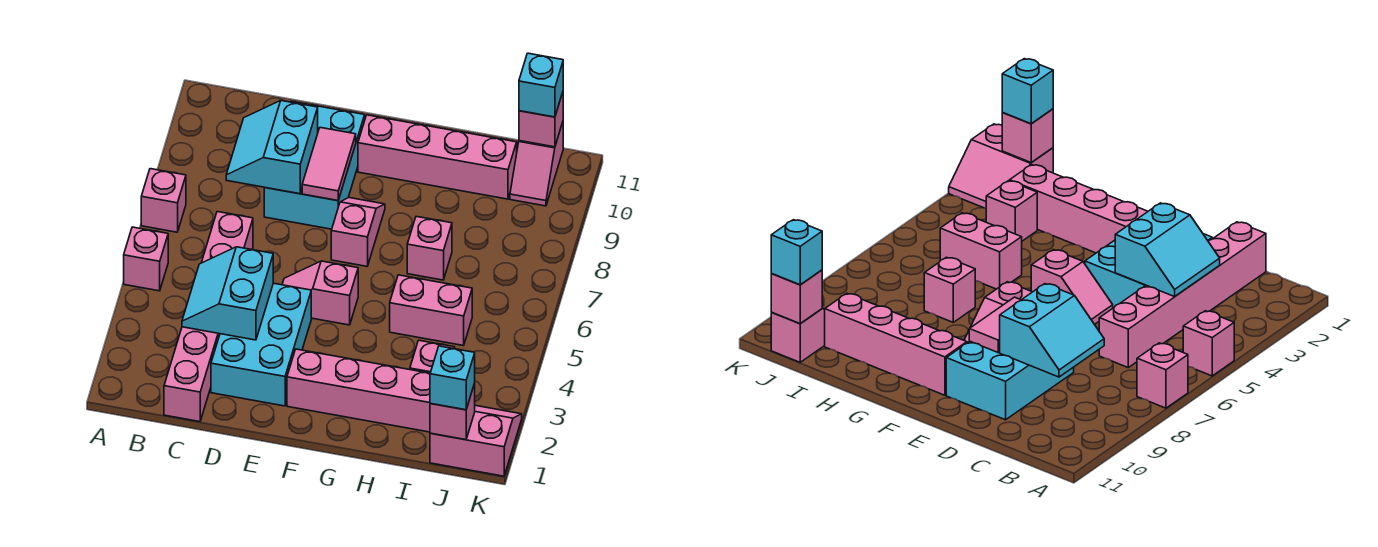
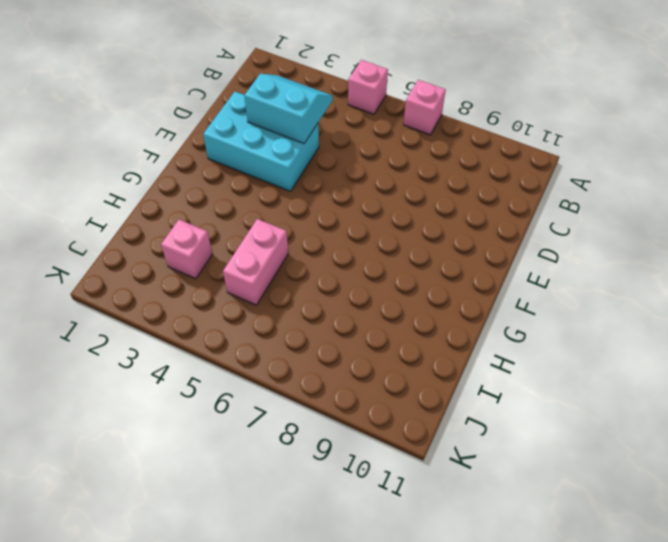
none -> pink brick C1:C6 level 1
none -> cyan brick D8:E10 level 1
none -> pink slope E5:F5 level 1 top F

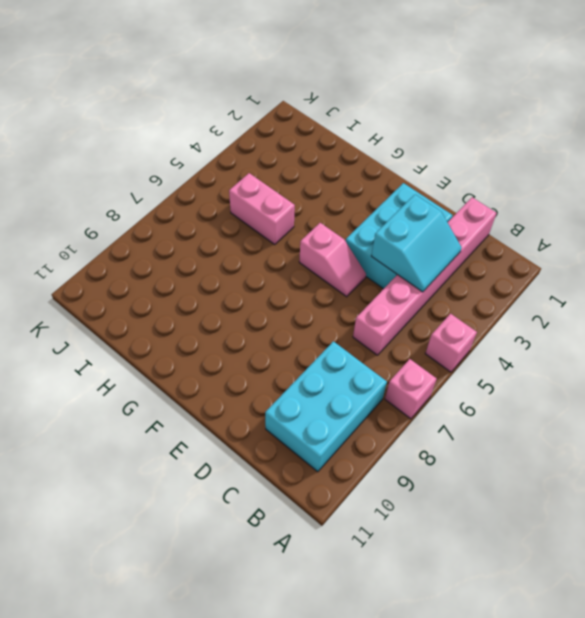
cyan brick B8:C10 level 1 -> cyan brick D8:E10 level 1
none -> pink brick F2:I2 level 1
none -> pink slope F7:F8 level 1 top 7
none -> pink brick F10:I10 level 1

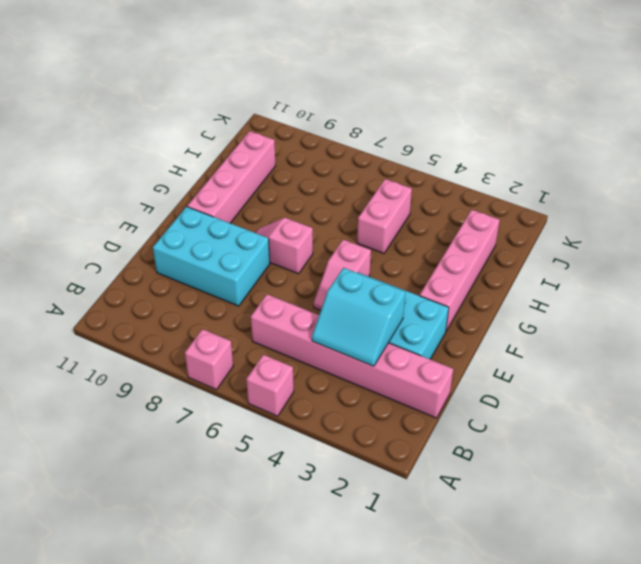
none -> pink brick H7 level 1
none -> pink brick I3 level 1
none -> pink slope J1:K2 level 1 top 1

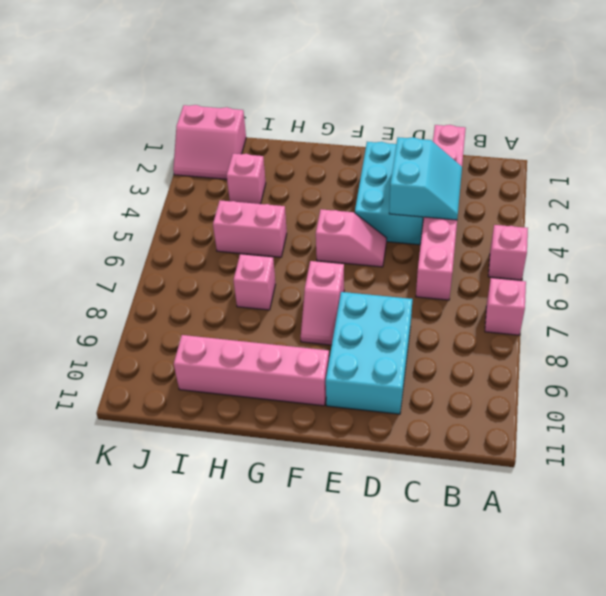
none -> pink brick F2:I2 level 1
none -> pink slope J10:J11 level 1 top 11
none -> cyan slope C8:D9 level 2 top D

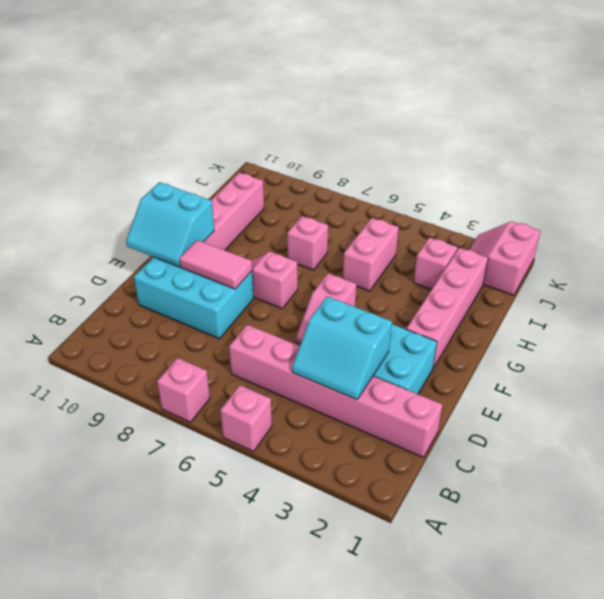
cyan slope E10:F11 level 2 top F -> cyan slope C8:D9 level 2 top D
none -> pink slope J10:J11 level 1 top 11
none -> pink brick J1 level 2
none -> pink brick J11 level 2

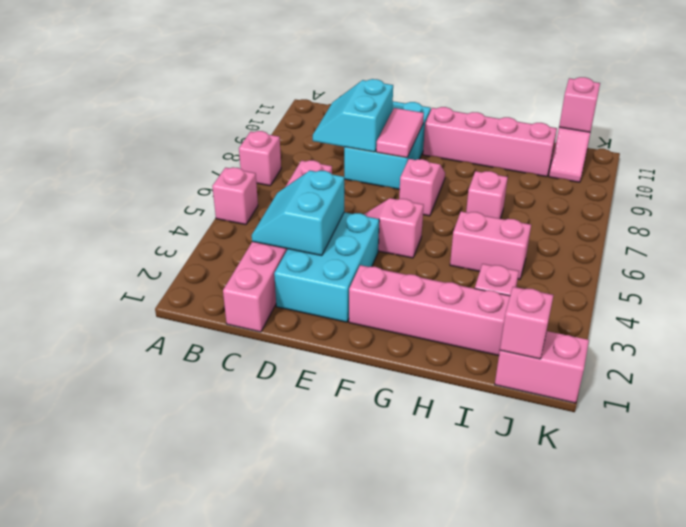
none -> cyan brick J1 level 3
none -> cyan brick J11 level 3

